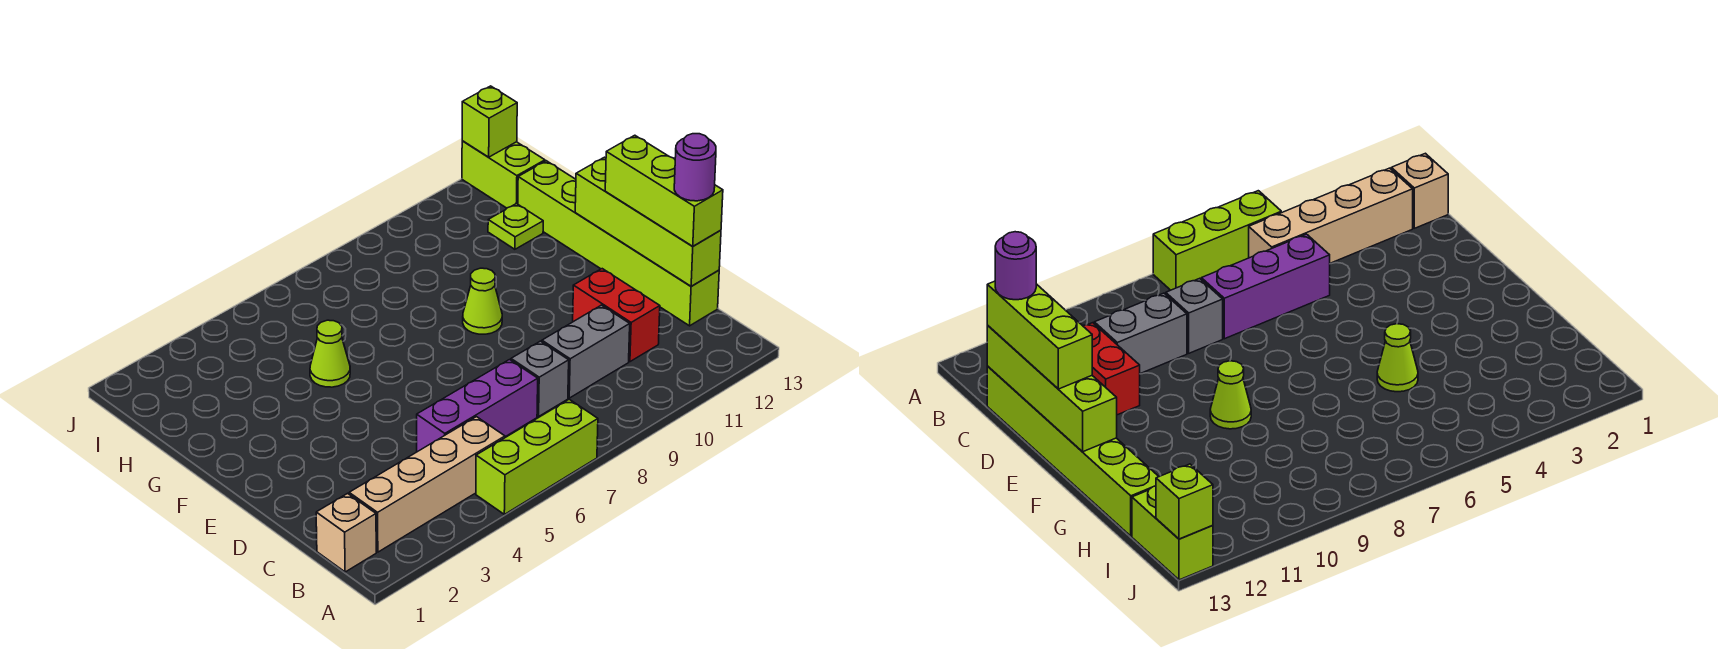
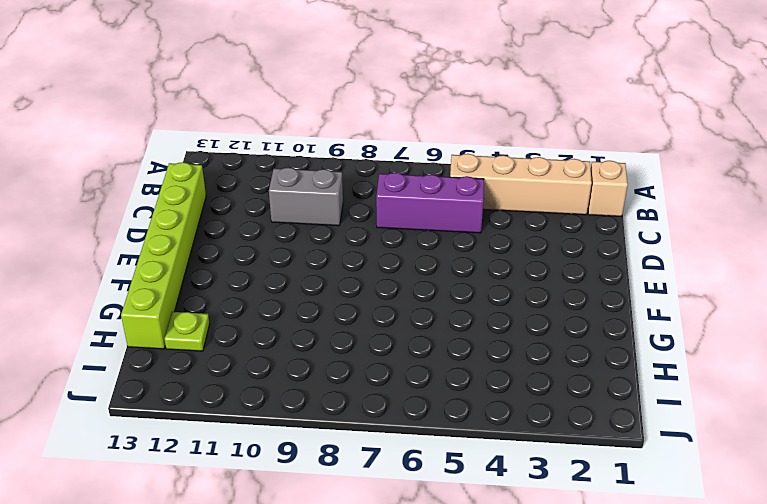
none -> lime brick A5:A7 level 1
none -> grey brick C8 level 1
none -> red brick C11:D11 level 1

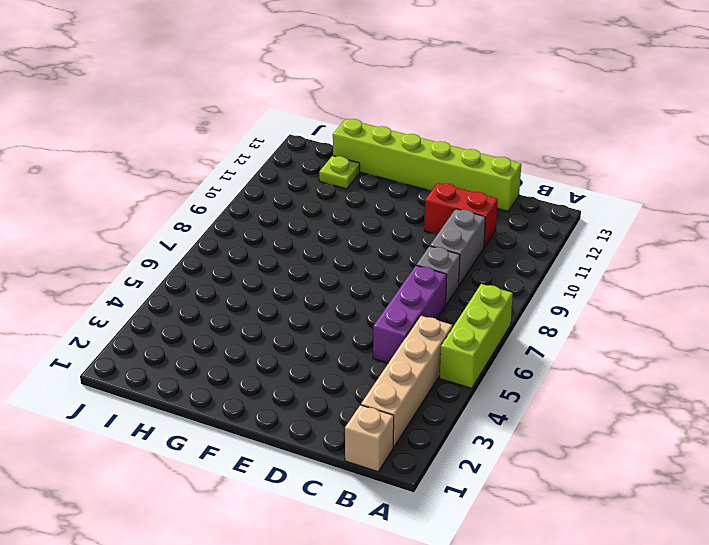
none -> lime cone F9 level 1
none -> lime cone G5 level 1
none -> lime brick I13:J13 level 1

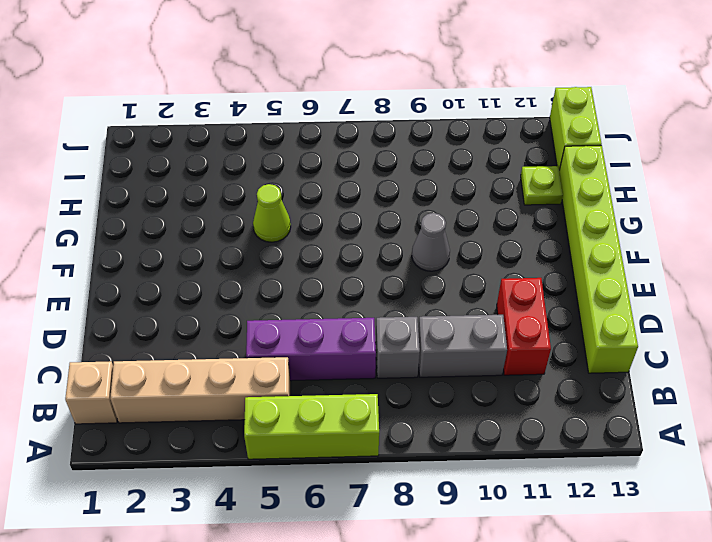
grey cone F9 level 1 -> lime cone F9 level 1
none -> lime brick C13:F13 level 2
none -> lime brick J13 level 2
none -> lime brick C13:E13 level 3

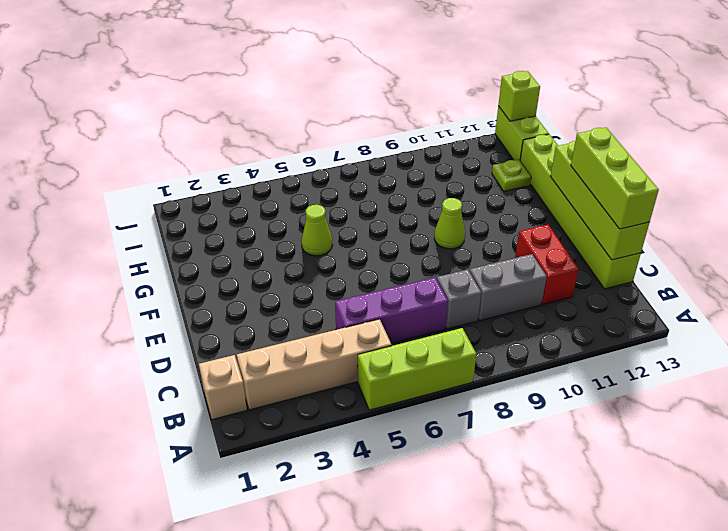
none -> purple round brick C13 level 4

